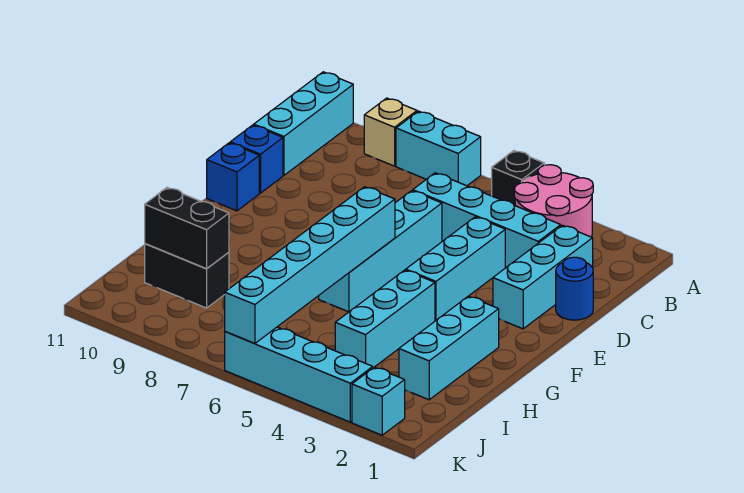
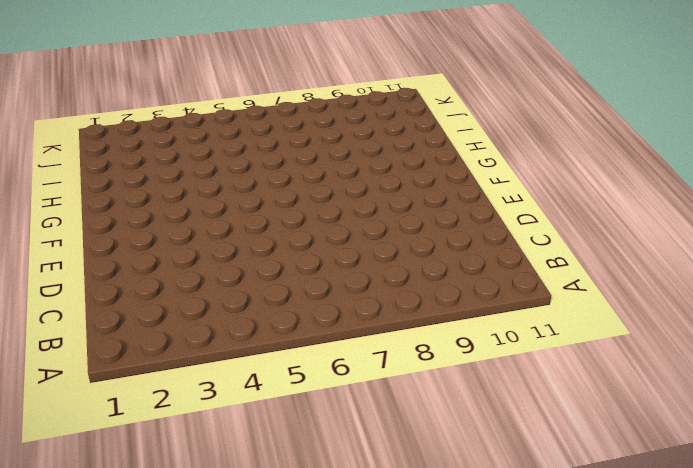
none -> pink round brick A3:B4 level 1
none -> black brick A5 level 1
none -> cyan brick A7:A8 level 1

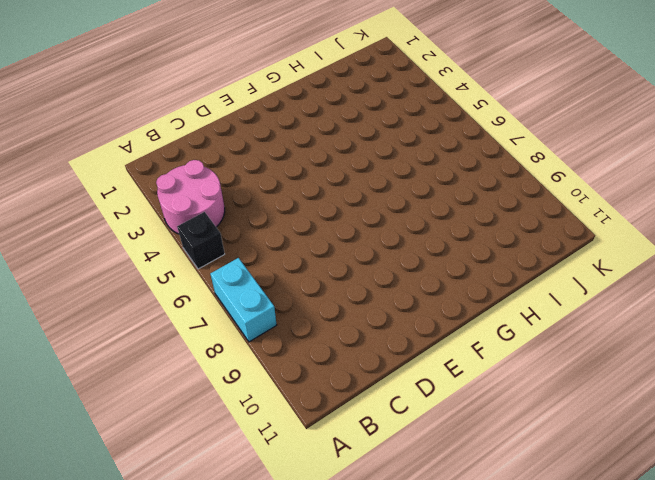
none -> tan brick A9 level 1
none -> cyan brick A11:C11 level 1
none -> cyan brick C2:E2 level 1

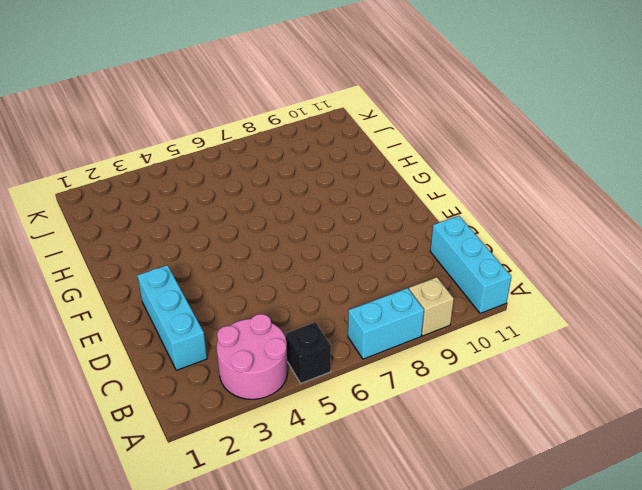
none -> cyan brick C3:C6 level 1
none -> blue round brick D1 level 1
none -> cyan brick D4:F4 level 1

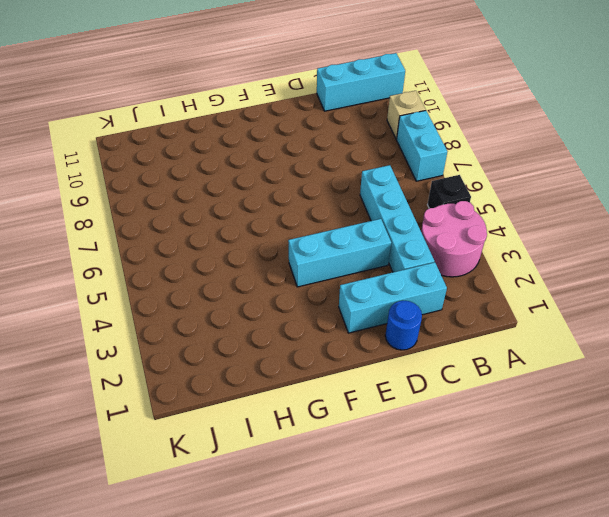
none -> cyan brick D6:G6 level 1
none -> blue brick D11 level 1
none -> blue brick E11 level 1

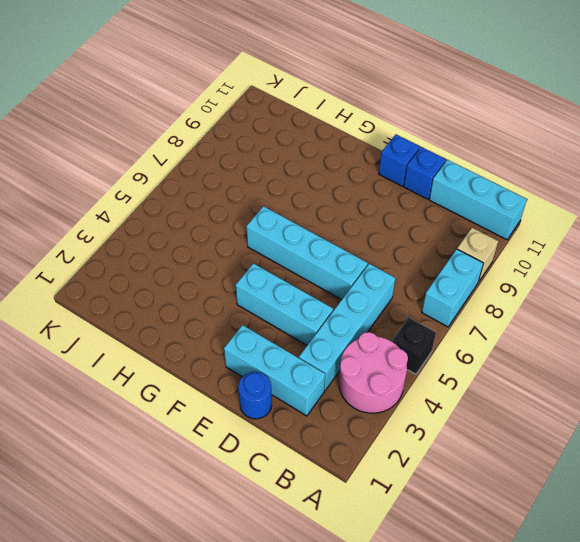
none -> cyan brick G2:I2 level 1
none -> cyan brick G4:I4 level 1
none -> black brick I9:I10 level 1

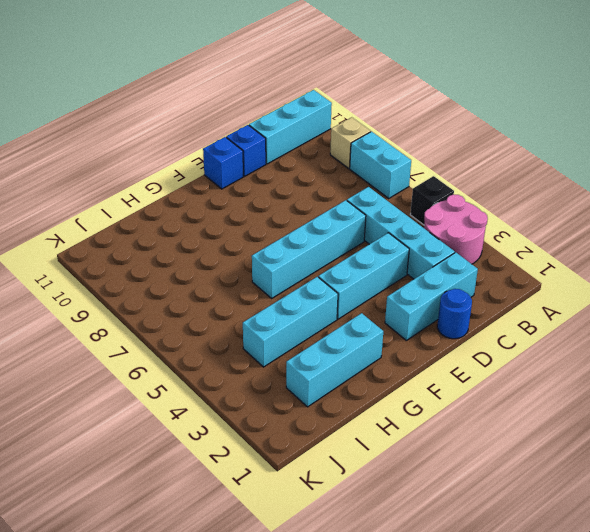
none -> black brick I9:I10 level 1
none -> cyan brick K2 level 1
none -> cyan brick K3:K6 level 1

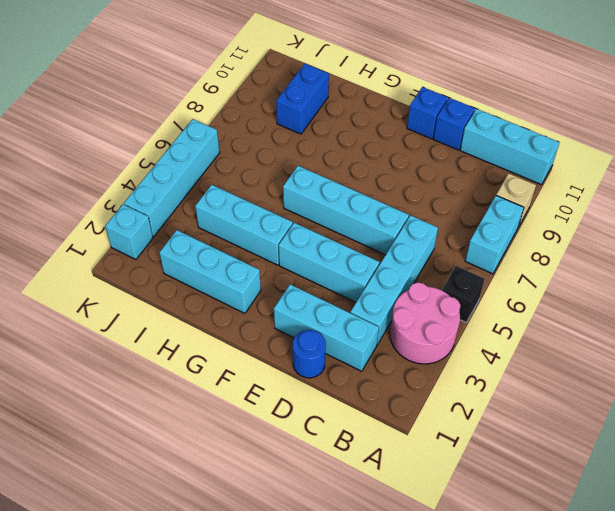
blue brick I9:I10 level 1 -> black brick I9:I10 level 1
none -> cyan brick F6:K6 level 2
none -> black brick I9:I10 level 2

